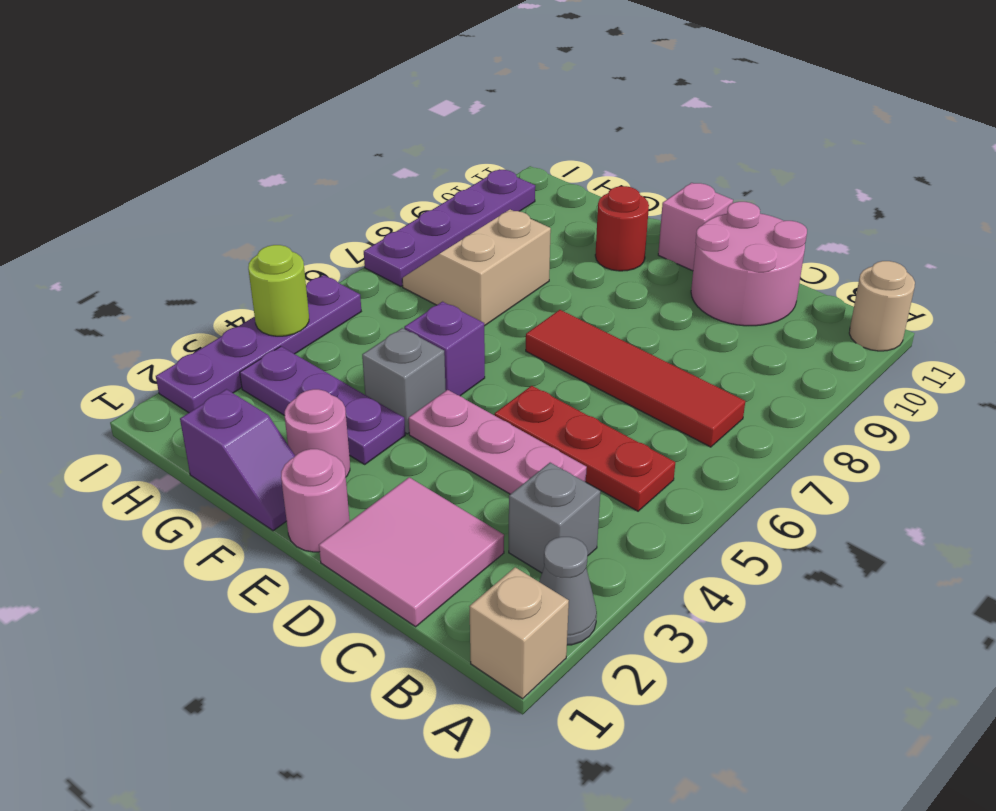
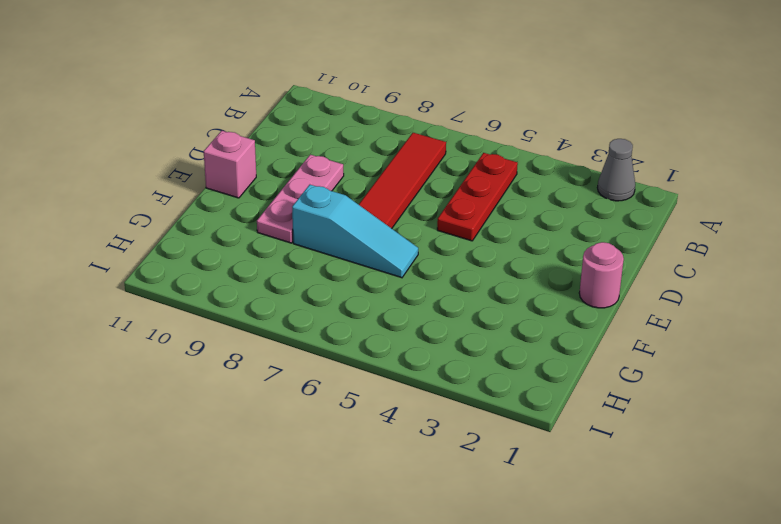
pink plate D9:F9 level 1 -> pink plate C4:E4 level 1
cyan slope F6:F8 level 1 top 8 -> none
none -> tan brick A1 level 1
none -> tan round brick A11 level 1
none -> grey brick B3 level 1

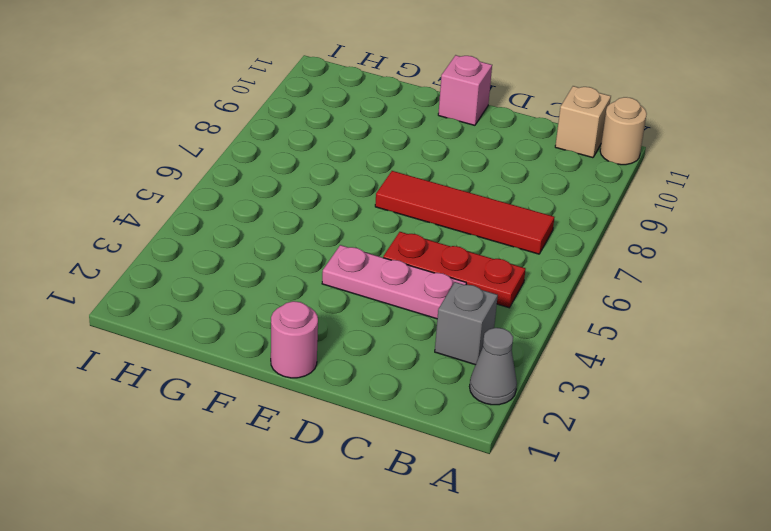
tan brick B11 level 1 -> tan brick A1 level 1
none -> pink tile C1:D2 level 1
none -> pink round brick C10:D11 level 1
none -> purple slope F1:G1 level 1 top G

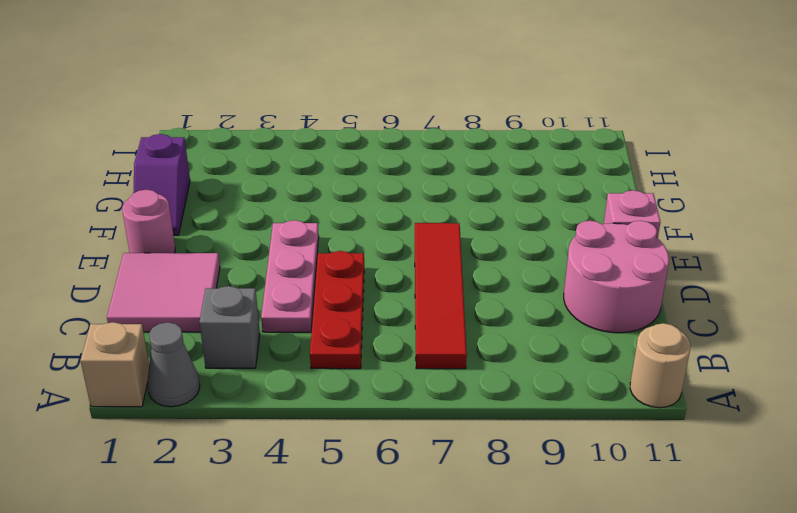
none -> pink round brick F2 level 1
none -> purple plate F3:H3 level 1
none -> grey brick F4 level 1

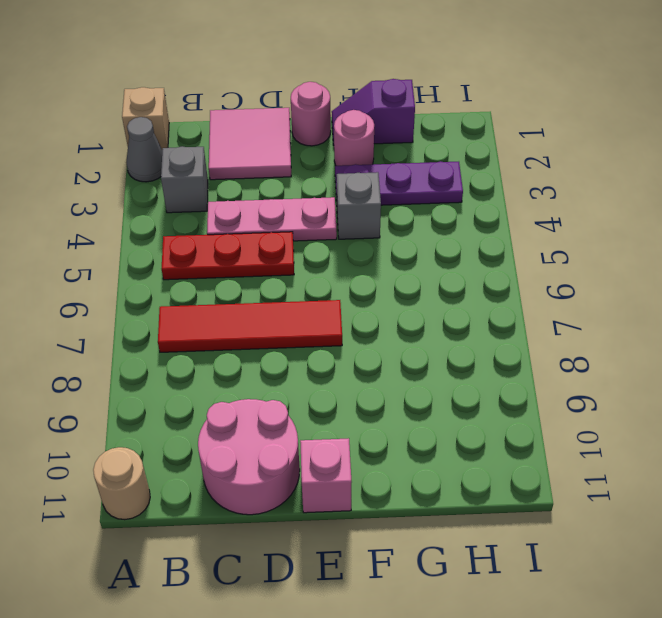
none -> purple brick F5 level 1
none -> red round brick F10 level 1
none -> tan slope G7:H8 level 1 top G

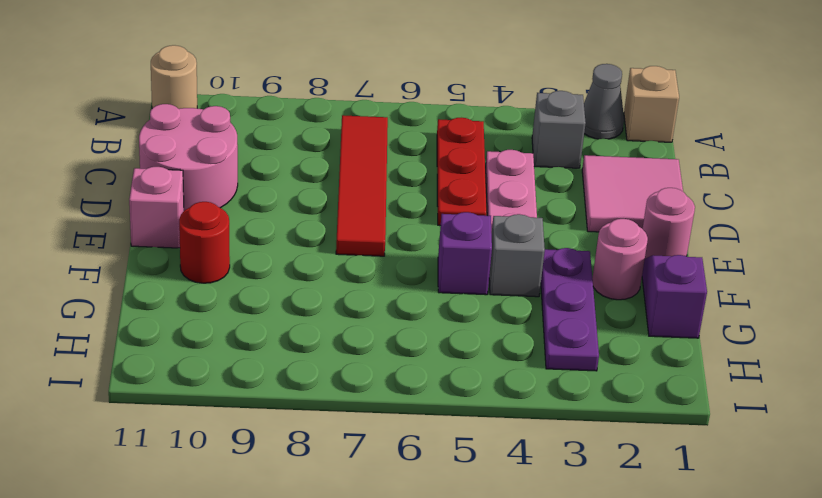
none -> tan slope G7:H8 level 1 top G
none -> purple plate I2:I5 level 1
none -> purple plate I7:I10 level 1

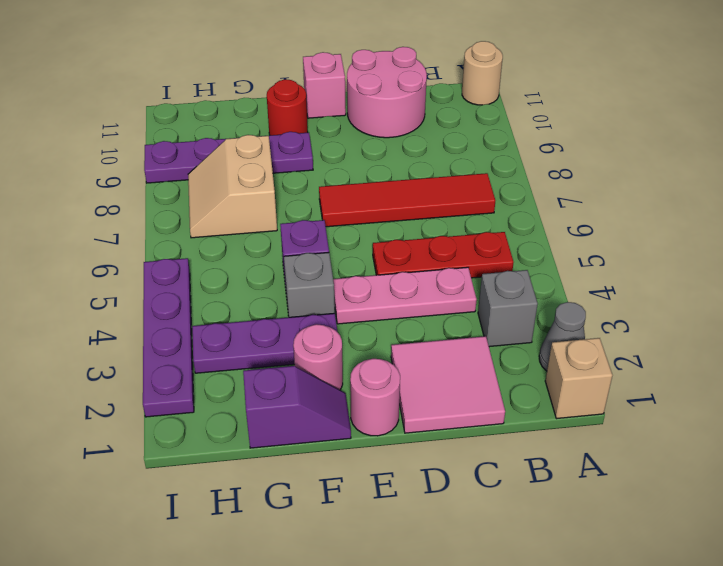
purple plate F9:I9 level 1 -> purple plate I7:I10 level 1
none -> lime round brick I4 level 2

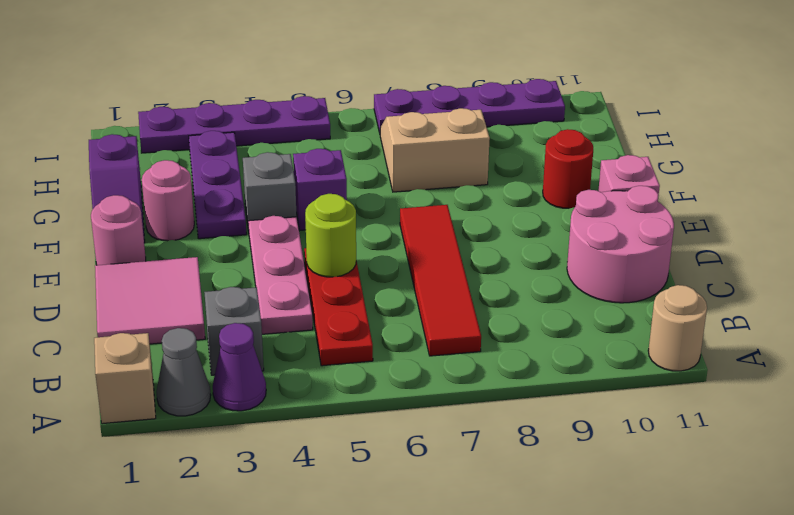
purple cone A3 level 1 -> none
lime round brick D5 level 2 -> lime round brick I4 level 2

